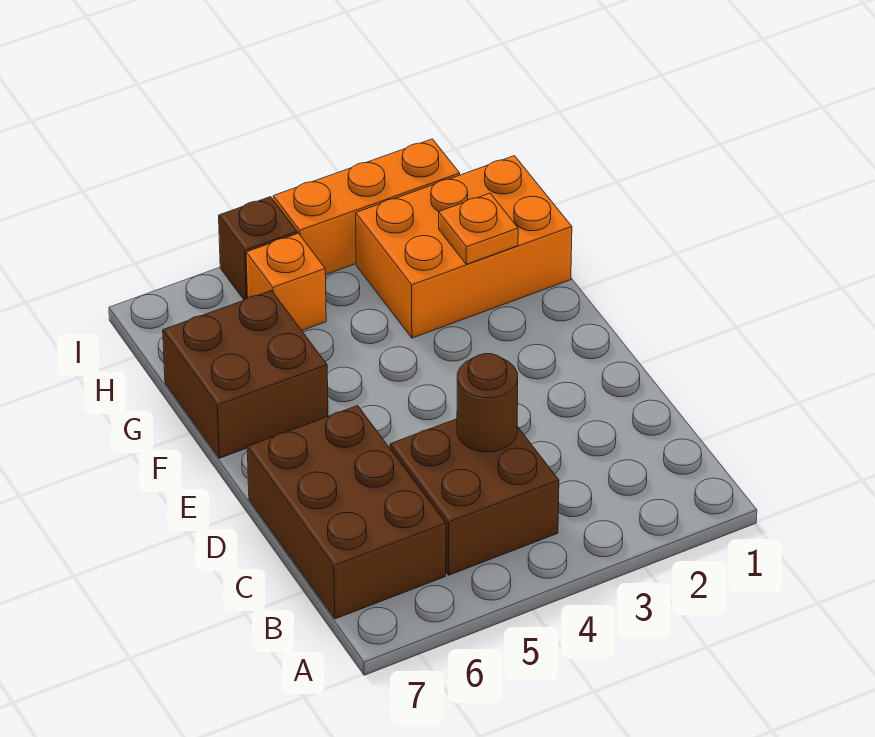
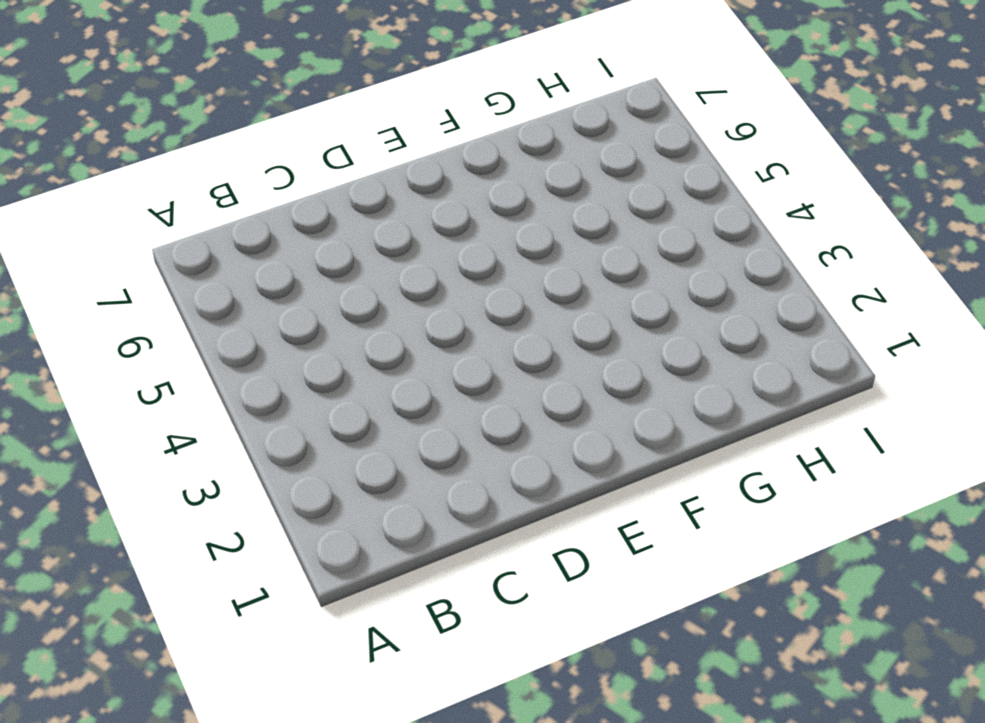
none -> brown brick B4:C5 level 1
none -> brown brick B6:D7 level 1

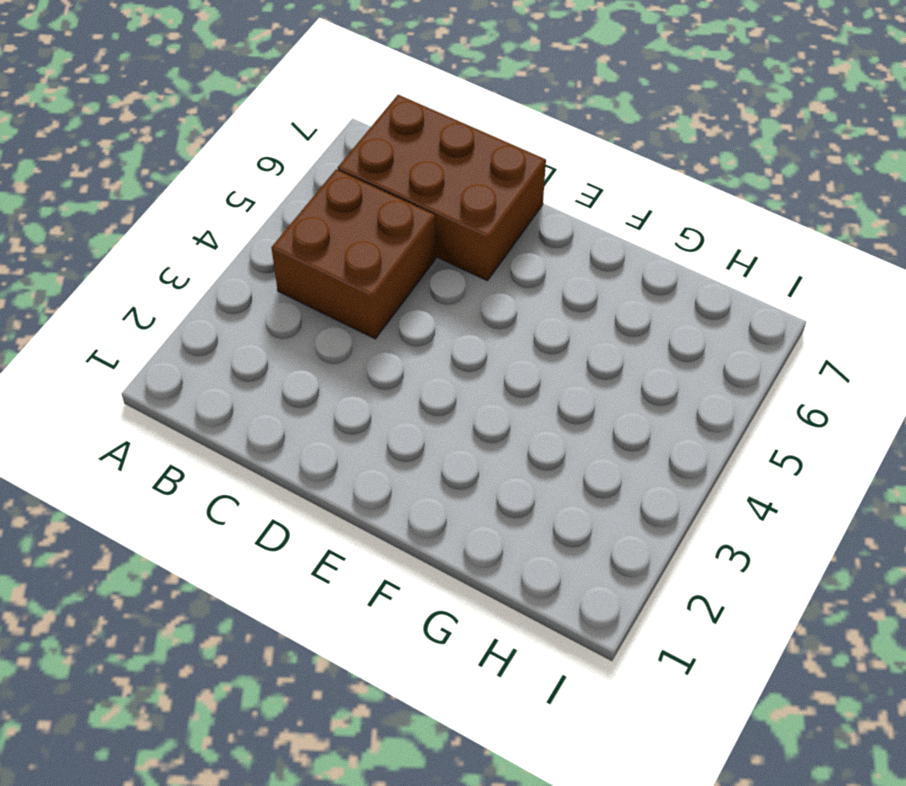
none -> brown brick F6:G7 level 1
none -> orange brick G1:H3 level 1

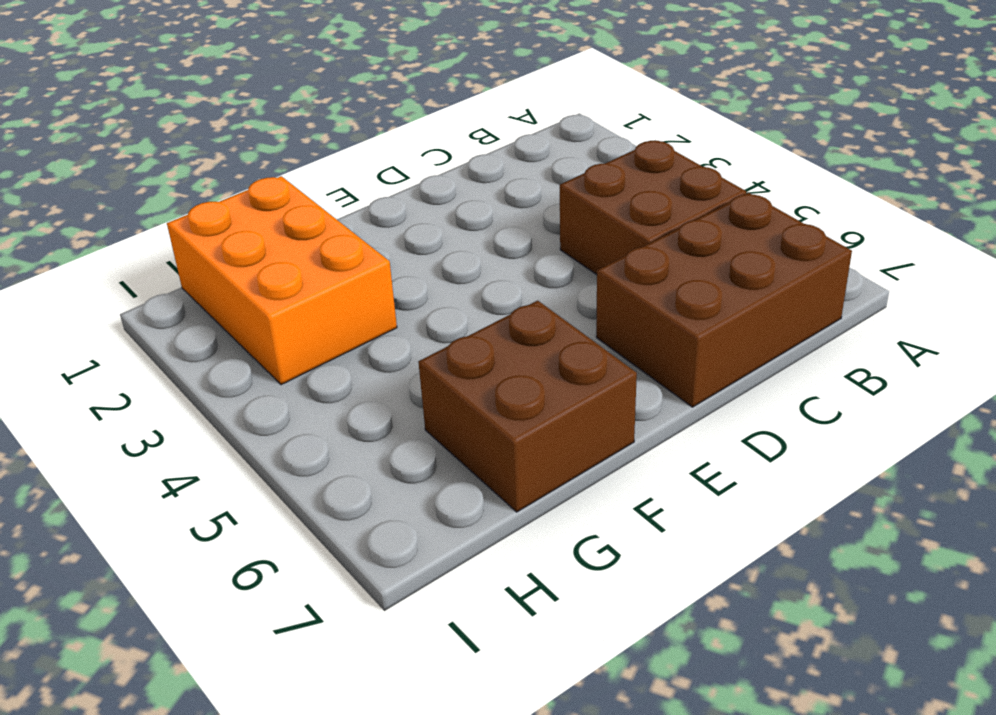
none -> orange brick H5 level 1
none -> orange brick I2:I4 level 1

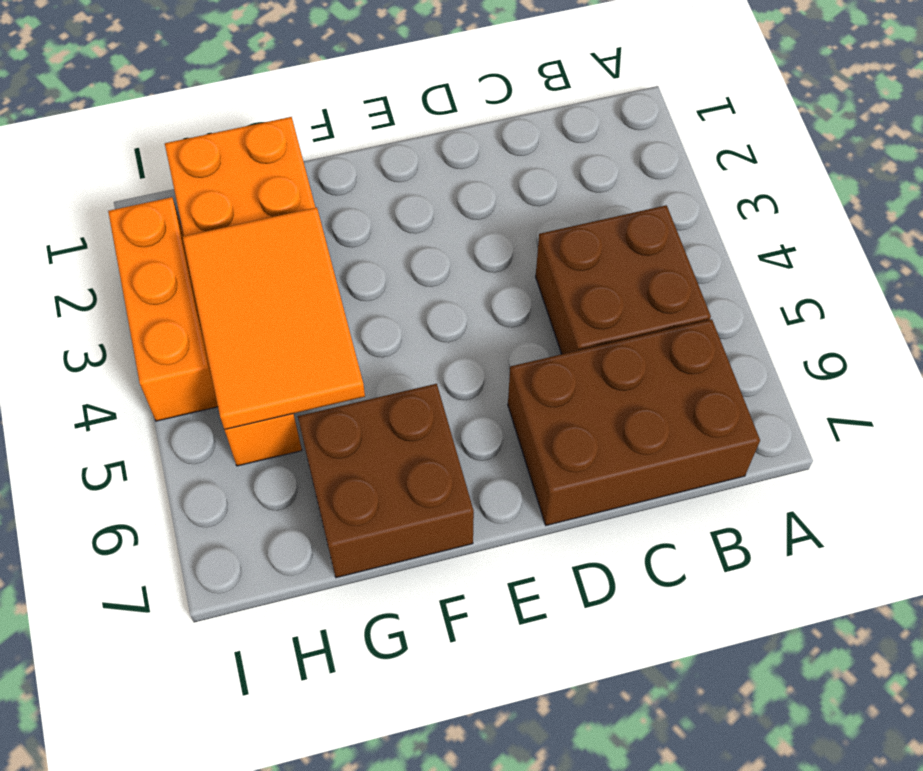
orange tile G3:H5 level 2 -> none
none -> brown brick I5 level 1
none -> brown round brick C4 level 2

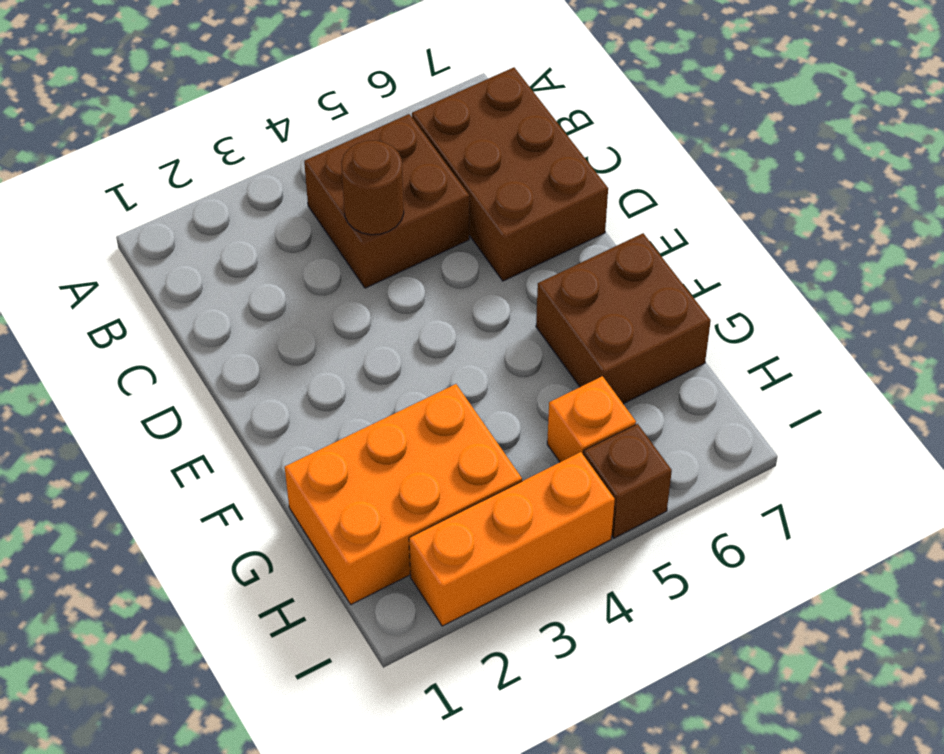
none -> orange plate G2 level 2

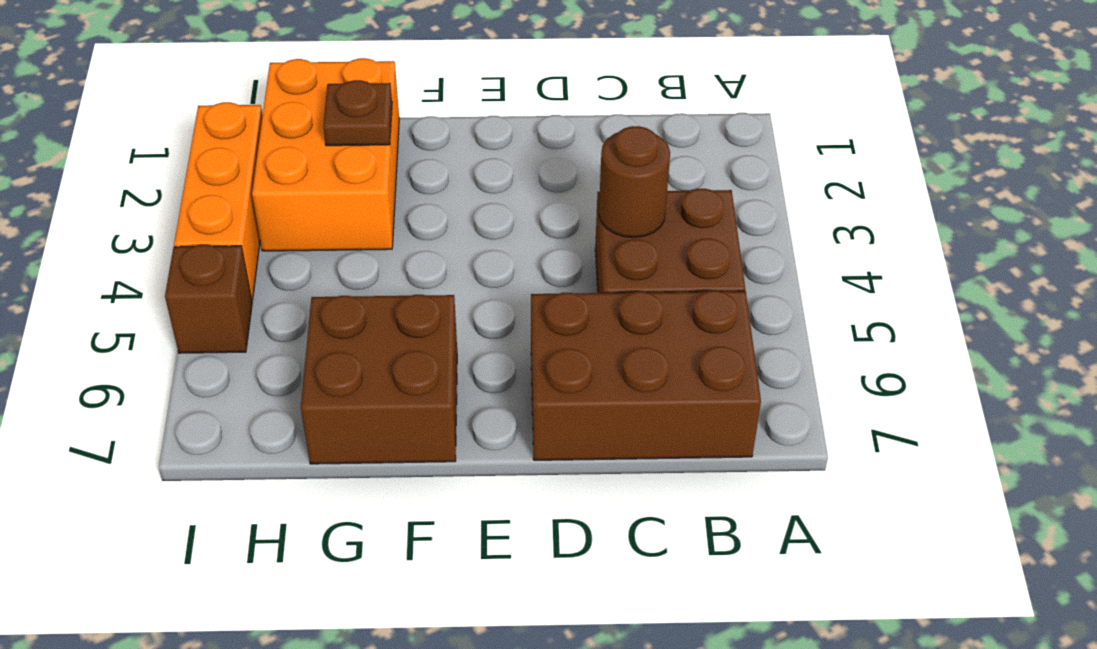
brown plate G2 level 2 -> orange plate G2 level 2
none -> orange brick H5 level 1

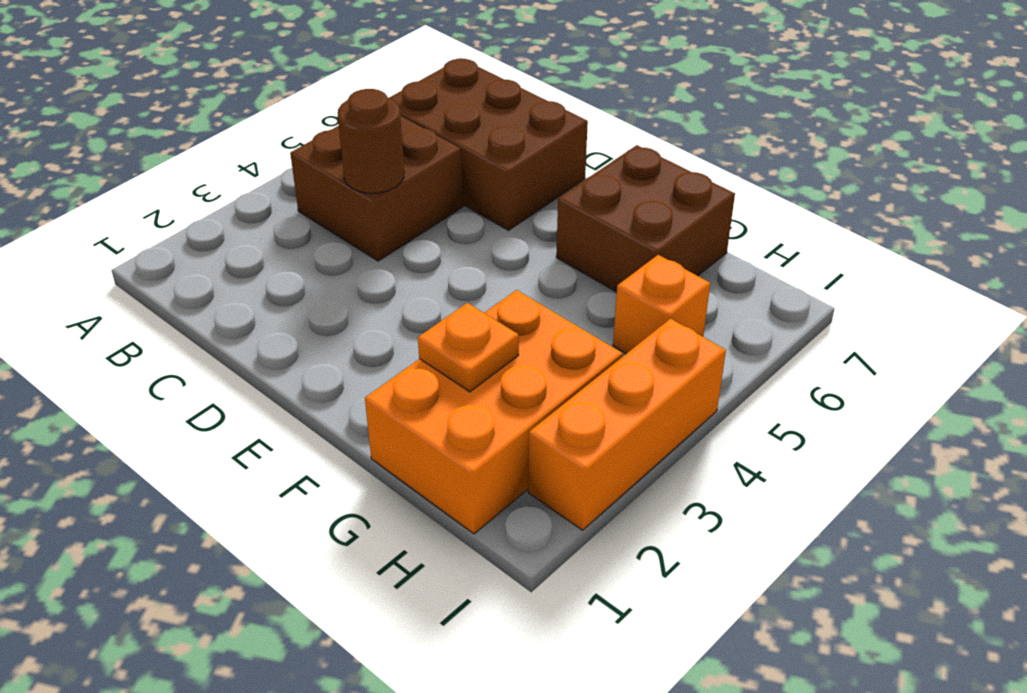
none -> brown brick I5 level 1

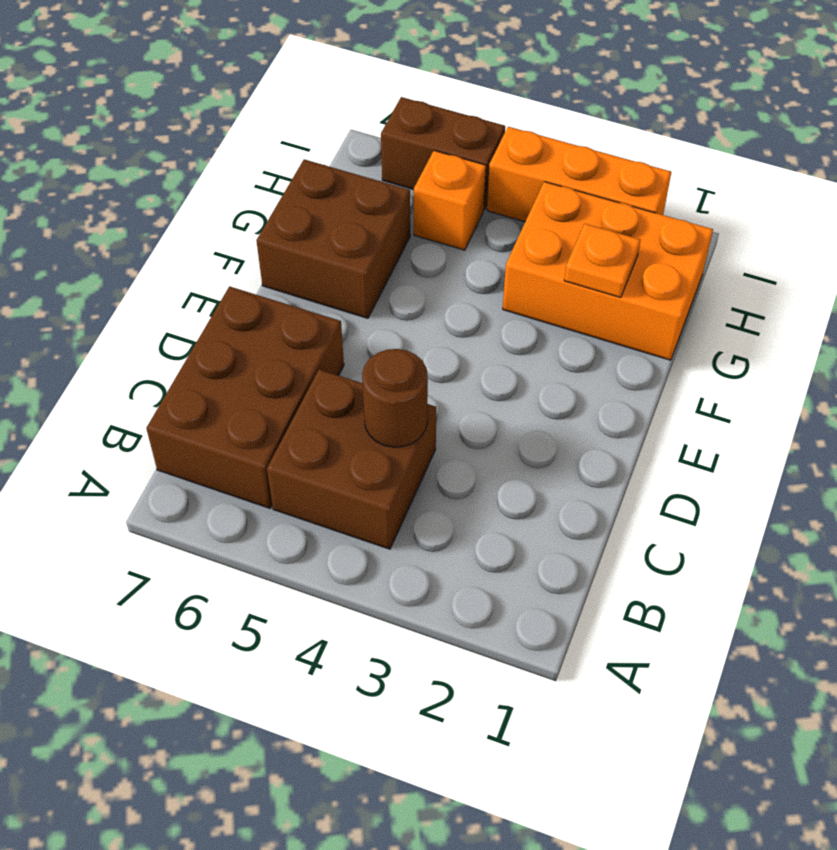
brown brick I5:I6 level 1 -> brown brick I5 level 1

